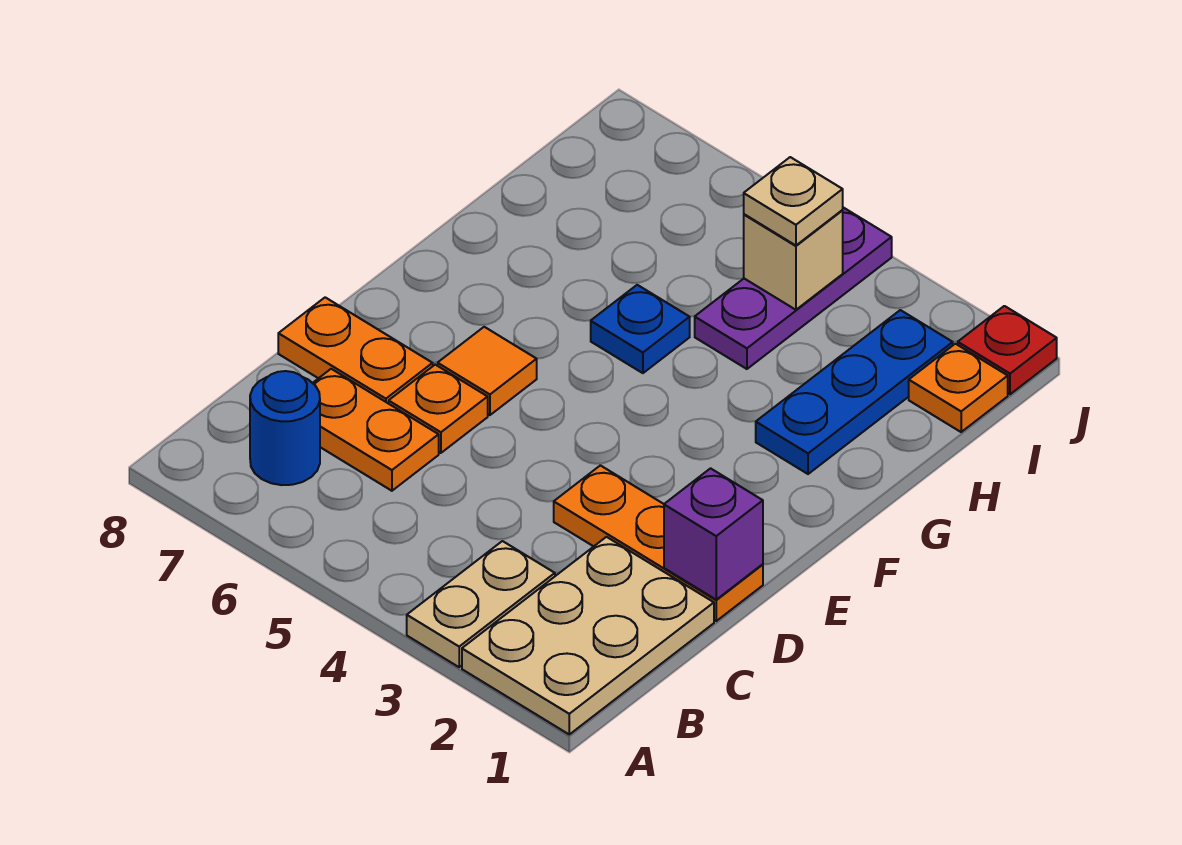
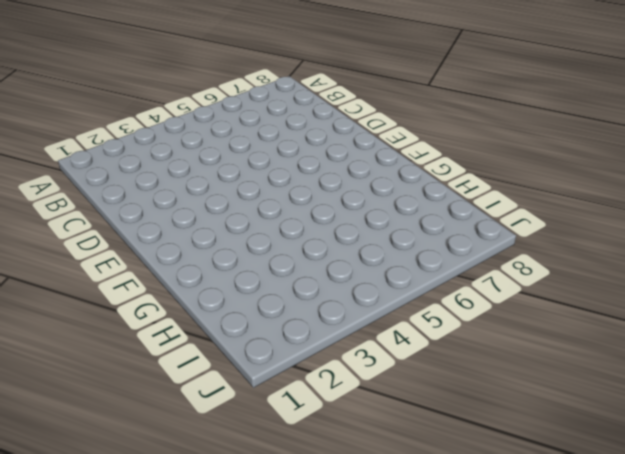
none -> tan plate A1:C2 level 1
none -> tan plate A3:B3 level 1
none -> blue round brick B7 level 1

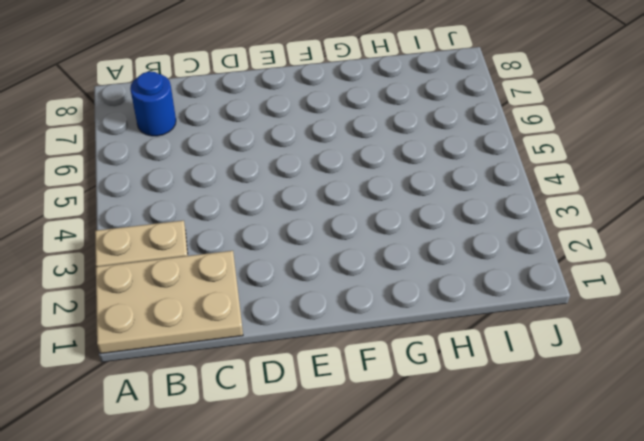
none -> orange plate C6:C7 level 1
none -> orange plate D1:D3 level 1
none -> orange plate D6 level 1

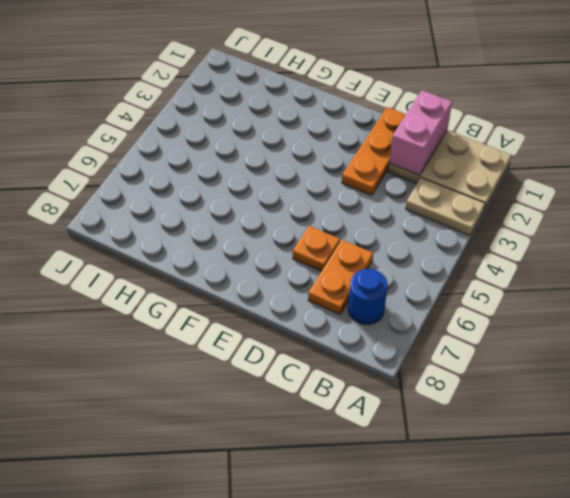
pink brick C1:C2 level 2 -> none
none -> orange plate D7:D8 level 1
none -> orange tile E6 level 1
none -> blue plate G2:I2 level 1

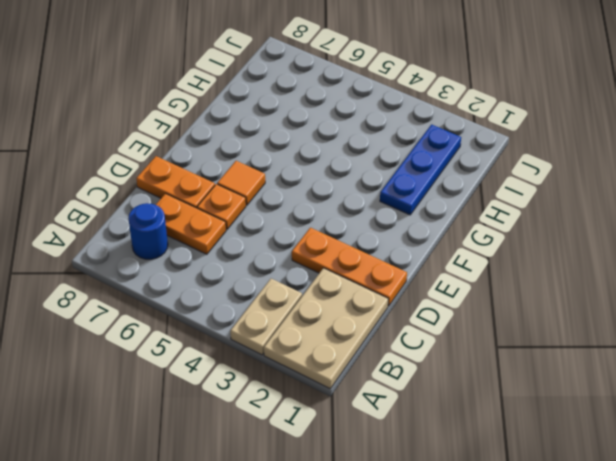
none -> blue plate G5 level 1
none -> purple plate H4:J4 level 1
none -> orange plate I1 level 1

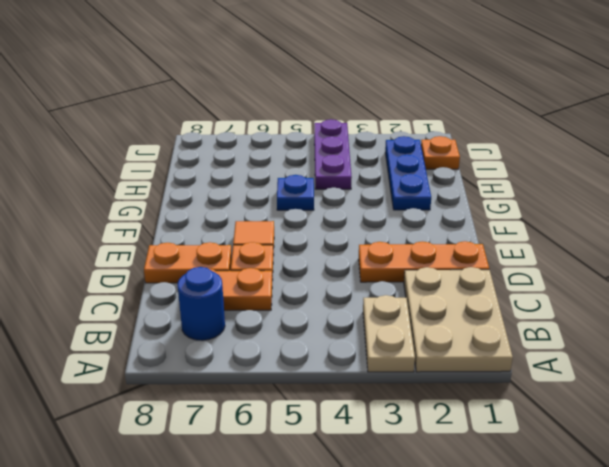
none -> red plate J1 level 1
none -> purple brick D1 level 2
none -> tan brick I4 level 2

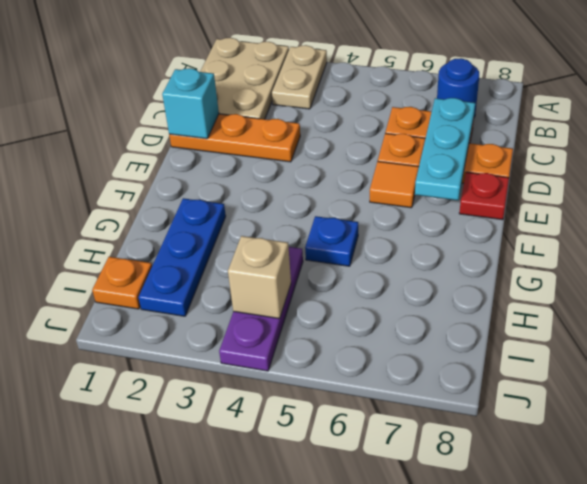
cyan plate C7:E7 level 2 -> none
cyan brick D1 level 2 -> purple brick D1 level 2
red plate E8 level 1 -> red plate J1 level 1
none -> tan plate I4 level 3

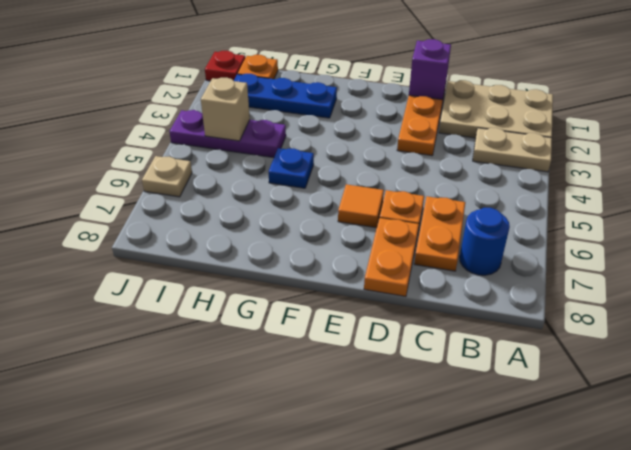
tan plate J6 level 1 -> tan plate I4 level 3

